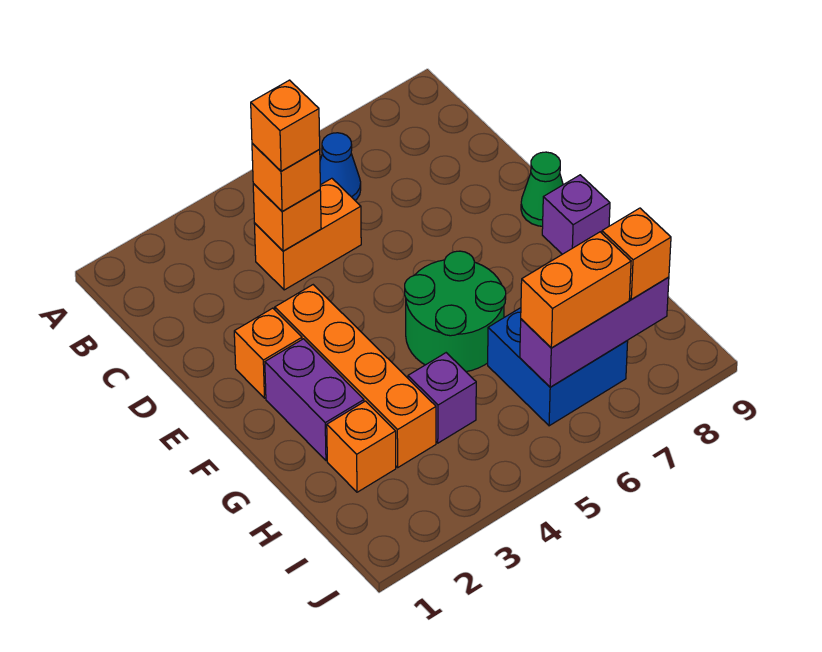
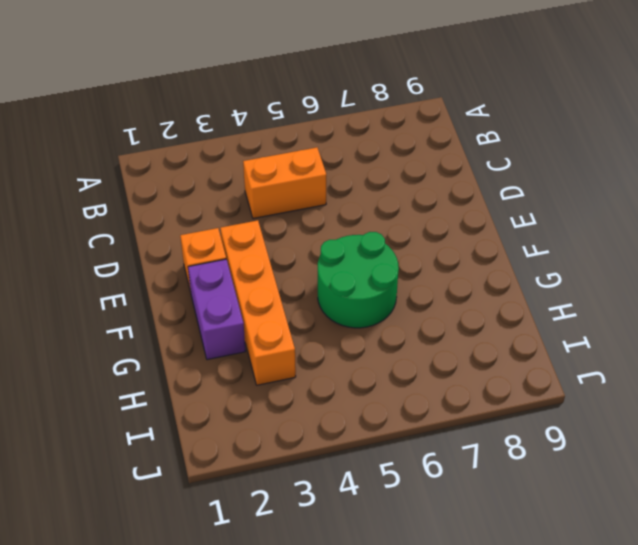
none -> blue cone B6 level 1
none -> green cone E9 level 1
none -> purple brick F9 level 1

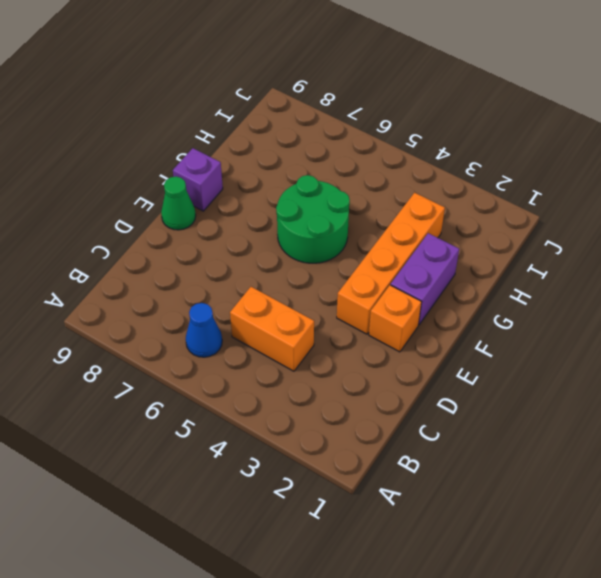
none -> orange brick H2 level 1
none -> purple brick H4 level 1
none -> blue brick H6:I7 level 1

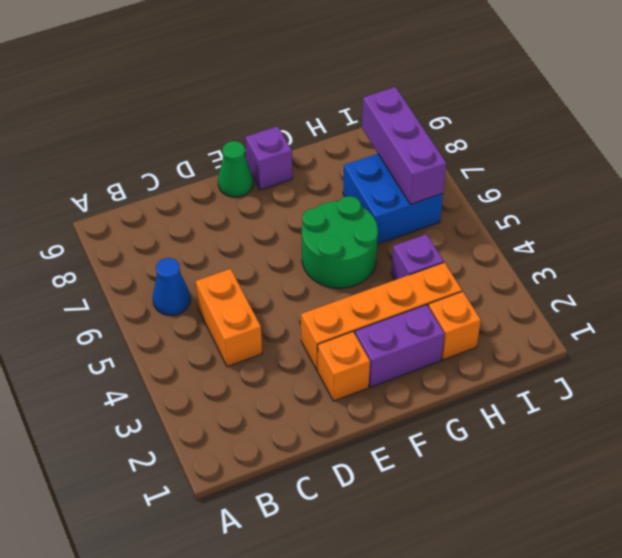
none -> orange brick C4 level 2
none -> orange brick C4 level 3
none -> orange brick I6:I7 level 3

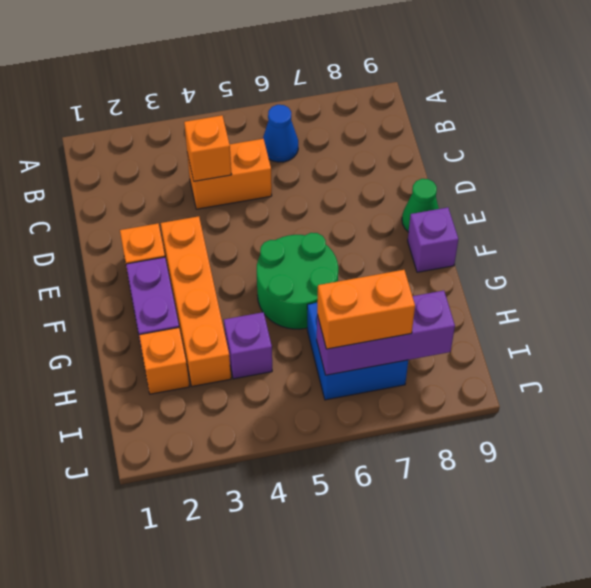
none -> orange brick C4 level 3
none -> orange brick I8 level 3
none -> orange brick C4 level 4

